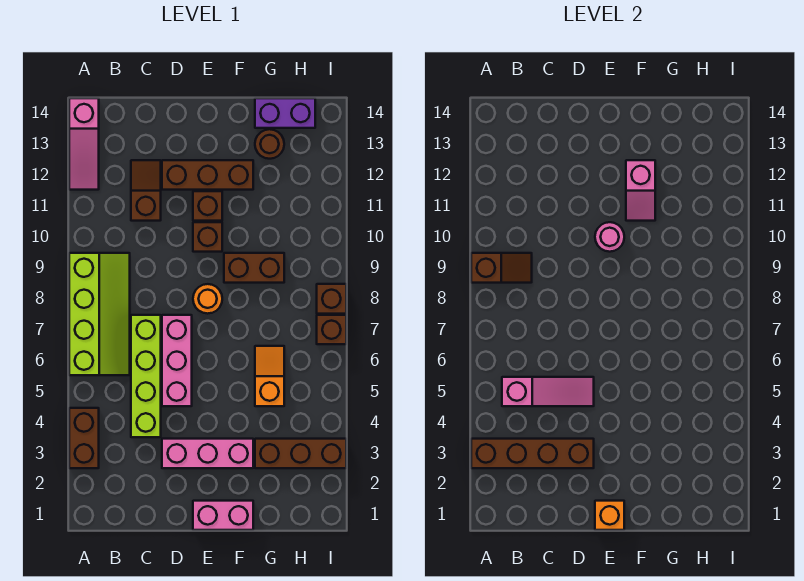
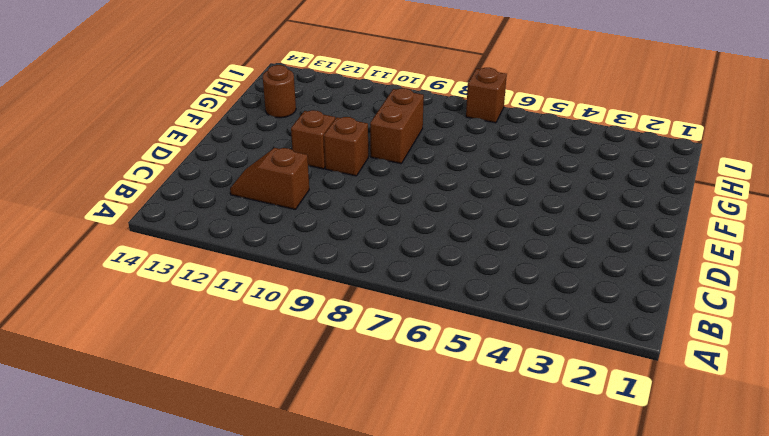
none -> brown brick A3:A4 level 1
none -> lime slope A6:B9 level 1 top A
none -> pink slope A12:A14 level 1 top 14

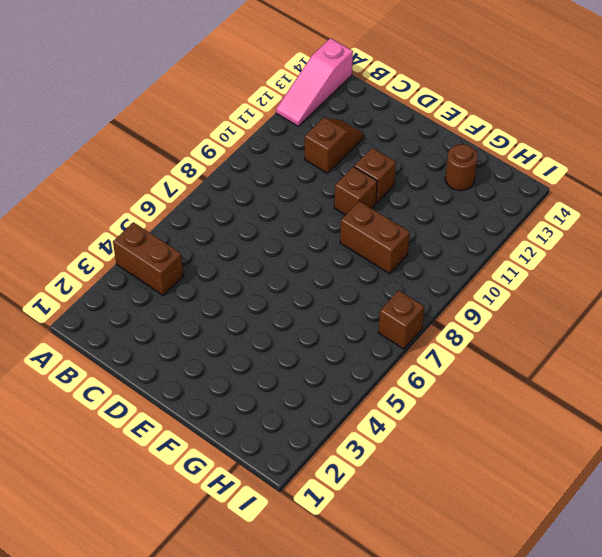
brown brick A4:B4 level 1 -> brown brick A3:A4 level 1
none -> lime slope A6:B9 level 1 top A
none -> lime brick C4:C7 level 1
none -> pink brick D3:F3 level 1

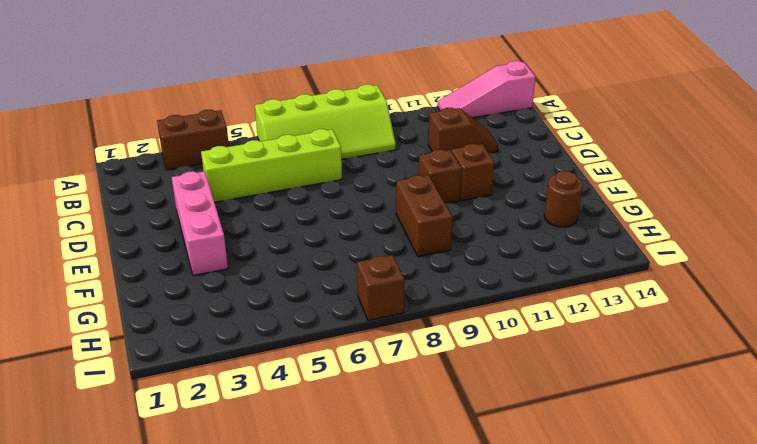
none -> pink brick D5:D7 level 1
none -> brown brick D12:F12 level 1
none -> pink brick E1:F1 level 1

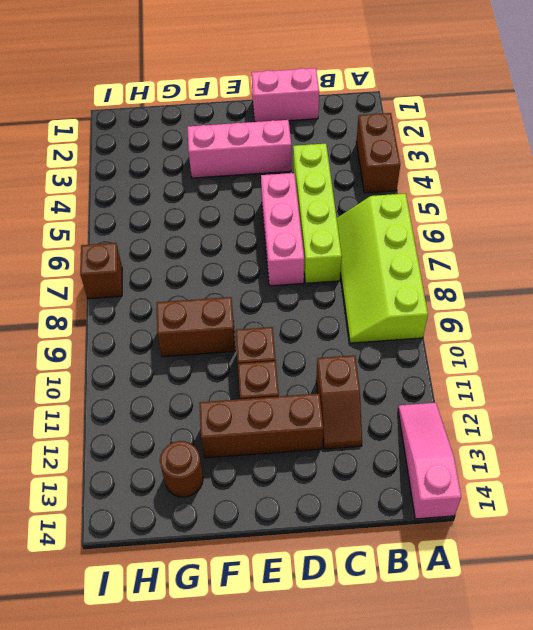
pink brick C1:D1 level 1 -> pink brick E1:F1 level 1
none -> orange round brick E8 level 1
none -> brown brick G3:I3 level 1
none -> orange slope G5:G6 level 1 top 5

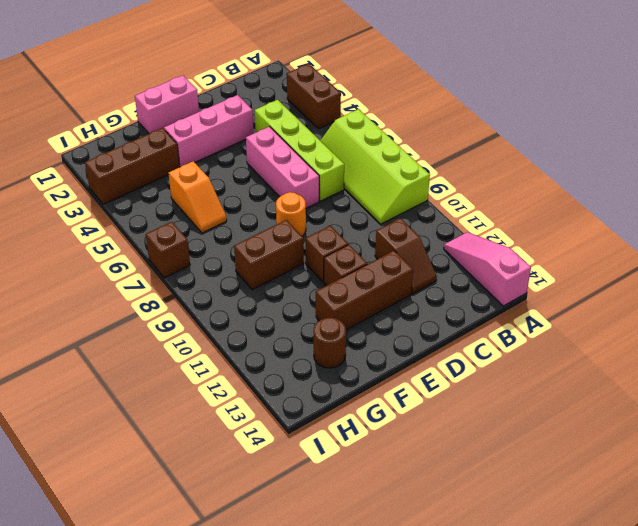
none -> purple brick G14:H14 level 1
none -> brown brick I8 level 1
none -> brown brick A3:D3 level 2

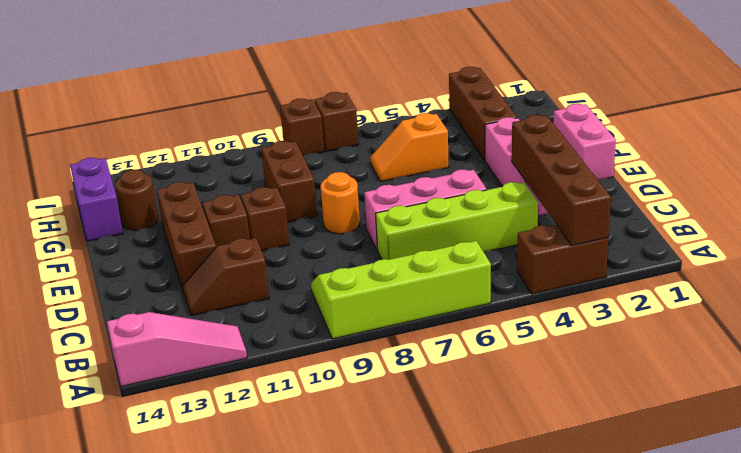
none -> brown slope A9:B9 level 2 top A
none -> pink slope B5:D5 level 2 top B
none -> orange brick E1 level 2

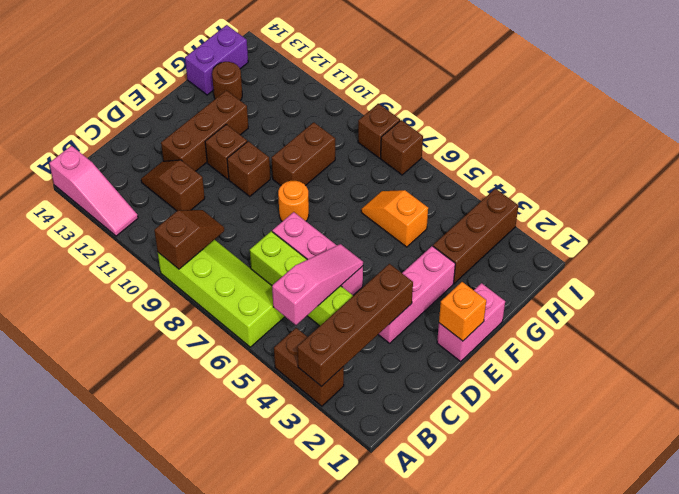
none -> pink round brick E10 level 2
none -> pink slope F11:F12 level 2 top 12

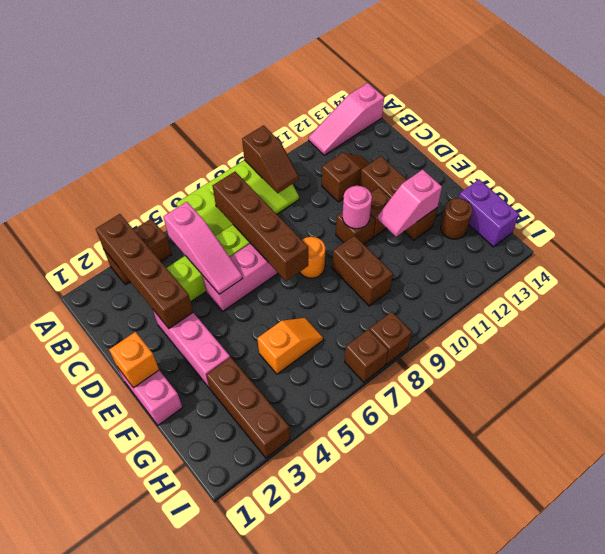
brown brick B7:E7 level 2 -> none

